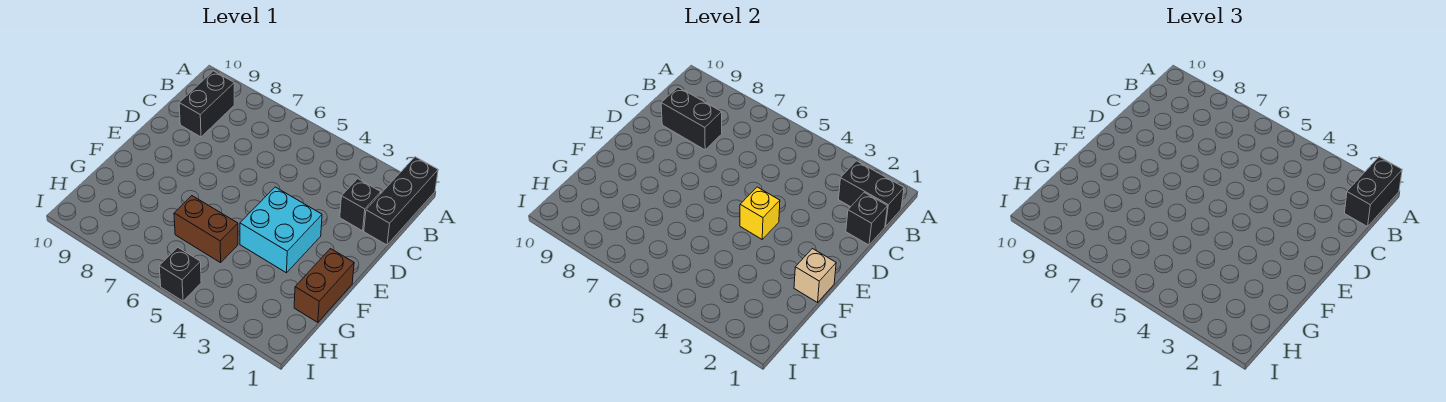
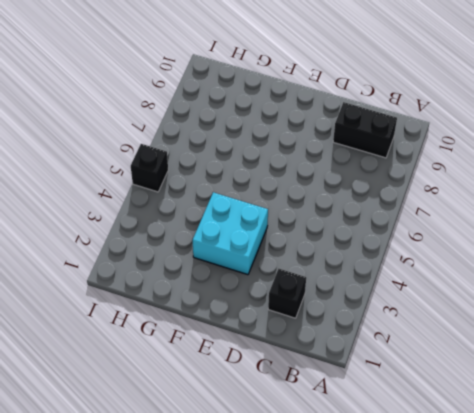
none -> black brick A1:C1 level 1
none -> brown brick F1:G1 level 1
none -> brown brick G5:G6 level 1

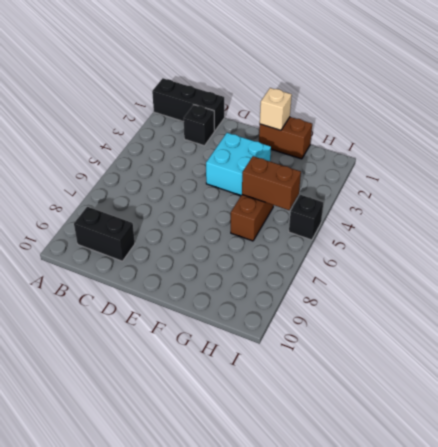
brown brick G5:H5 level 2 -> none
none -> black brick B1:B2 level 2
none -> black brick C1 level 2
none -> black brick C8:C9 level 2

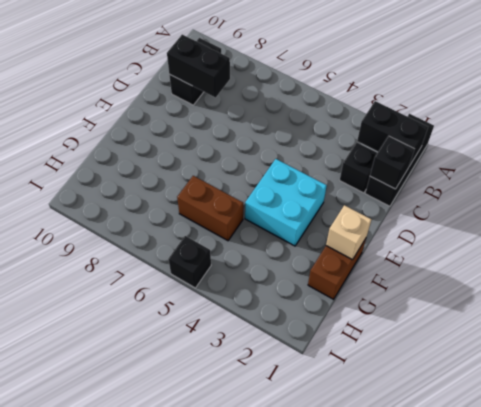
none -> yellow brick E4 level 2
none -> black brick A1:B1 level 3

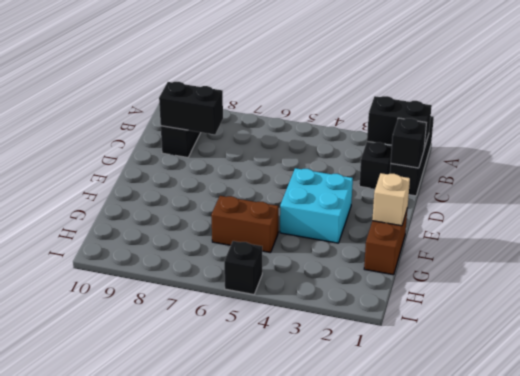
none -> yellow brick E4 level 2
none -> black brick A1:B1 level 3

